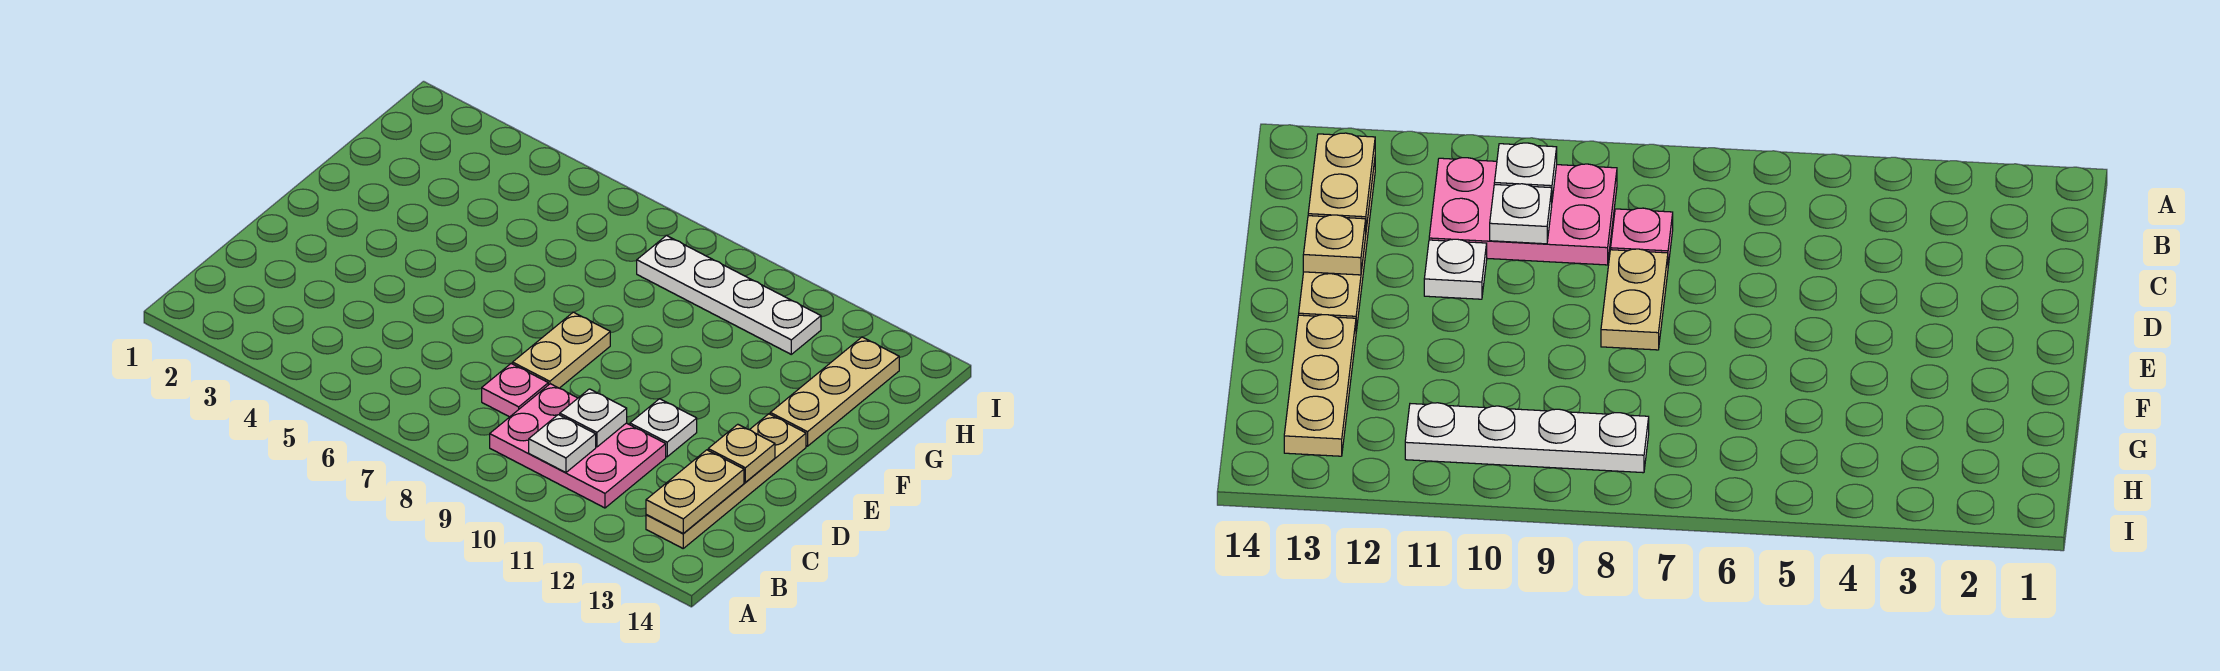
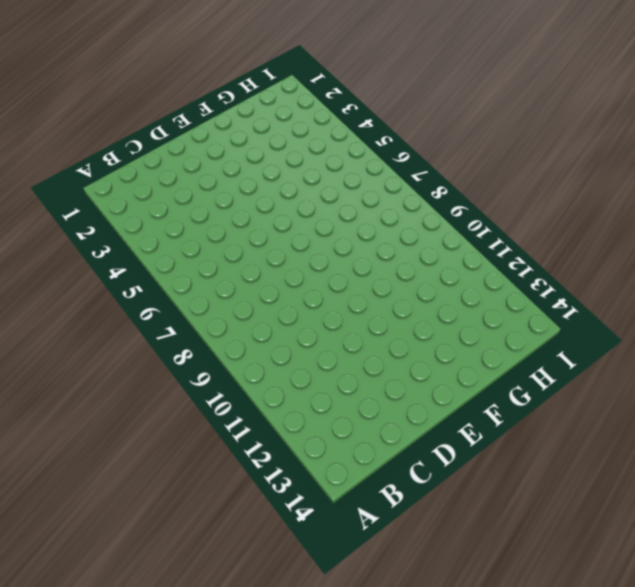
none -> pink plate B9:C11 level 1
none -> tan plate B13:E13 level 1

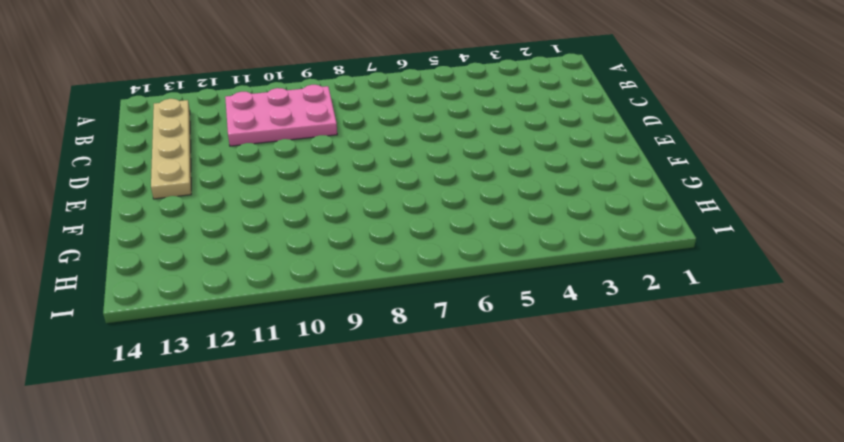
none -> pink plate C8 level 1
none -> tan plate D8:E8 level 1

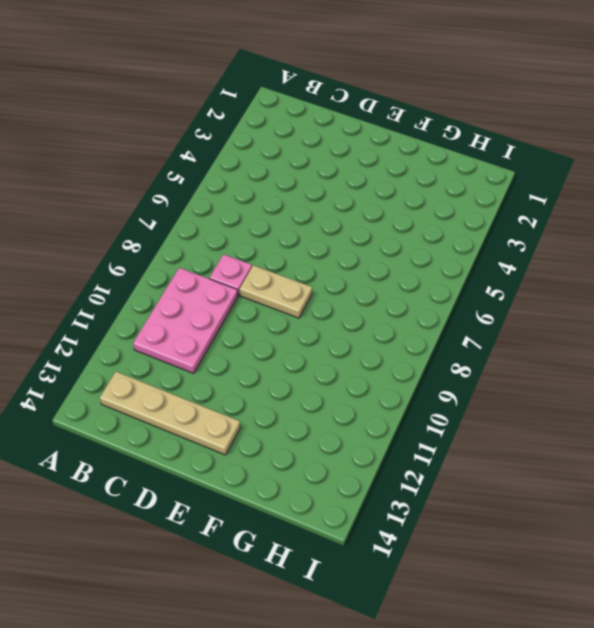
none -> white plate D11 level 1
none -> tan plate F13:H13 level 1

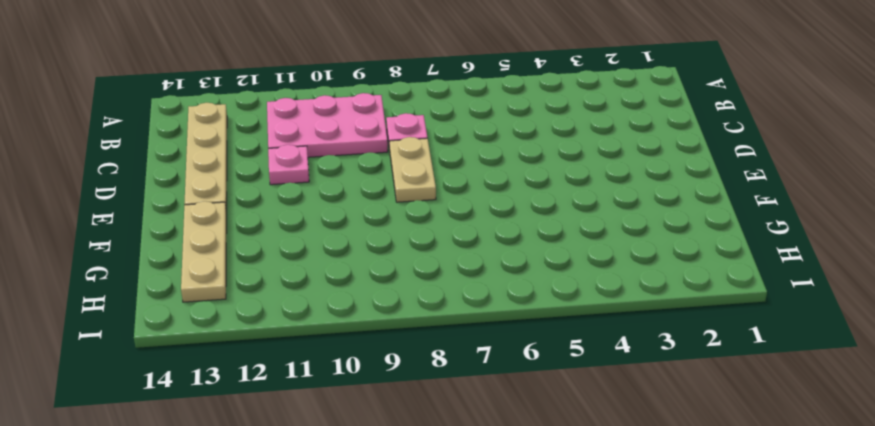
pink plate D11 level 1 -> white plate D11 level 1
none -> white plate H8:H11 level 1
none -> white plate B10 level 2

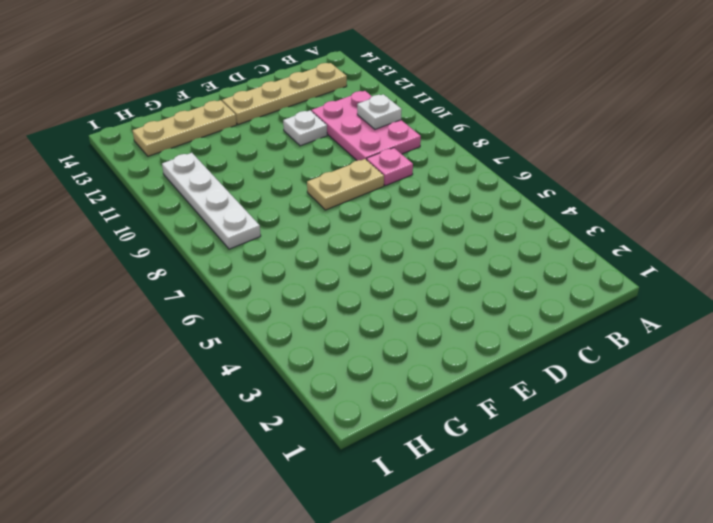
none -> tan plate B13:C13 level 2
none -> white plate C10 level 2

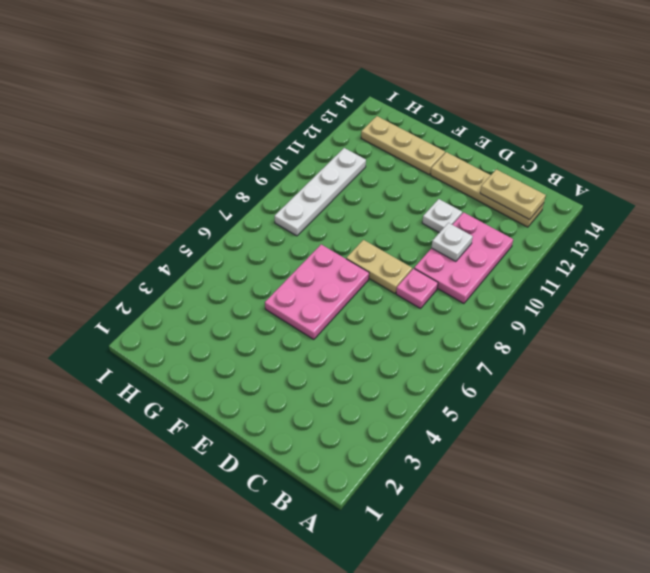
pink plate E5:F7 level 1 -> none
none -> white plate B10 level 2
none -> tan plate D13 level 2

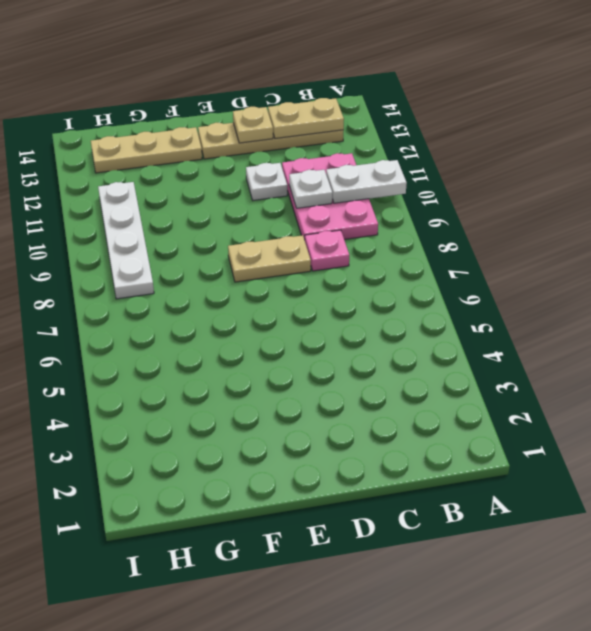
white plate A10:B10 level 2 -> white plate B10 level 2

